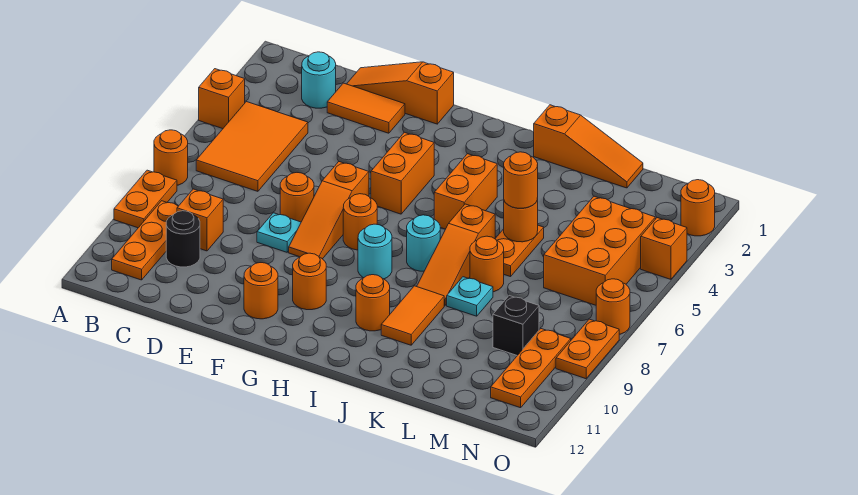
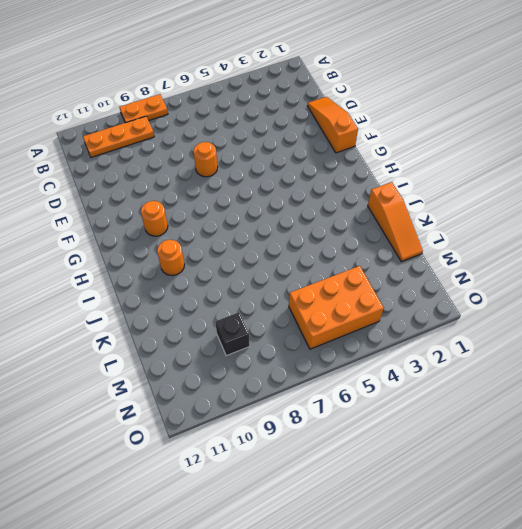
none -> orange brick A4 level 1
none -> orange round brick A7 level 1
none -> orange tile B4:C6 level 1
none -> cyan round brick C2 level 1

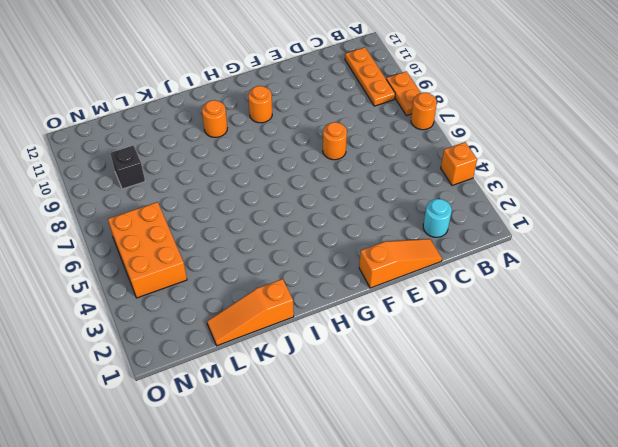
none -> orange tile B4:C6 level 1
none -> orange brick C9 level 1
none -> black round brick C10 level 1
none -> orange tile D2:E2 level 1

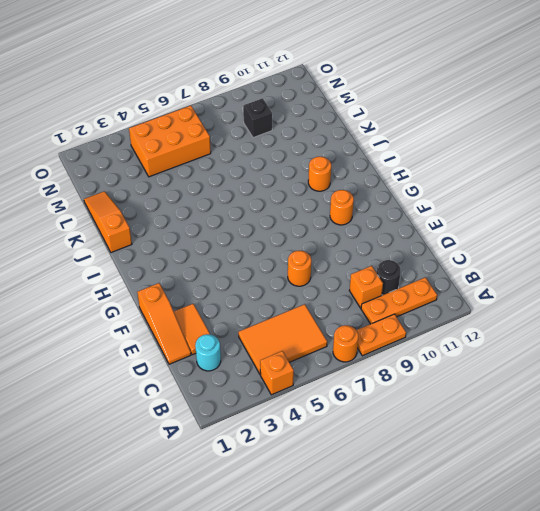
none -> cyan plate E8 level 1
none -> orange slope F6:F8 level 1 top 6
none -> orange round brick F11 level 1
none -> orange brick G4:G5 level 1

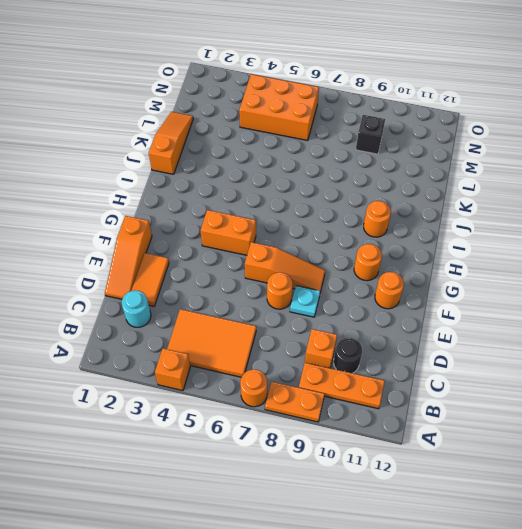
none -> orange round brick G7 level 1
none -> cyan round brick H8 level 1
none -> orange brick I4:I5 level 1
none -> cyan round brick I7 level 1

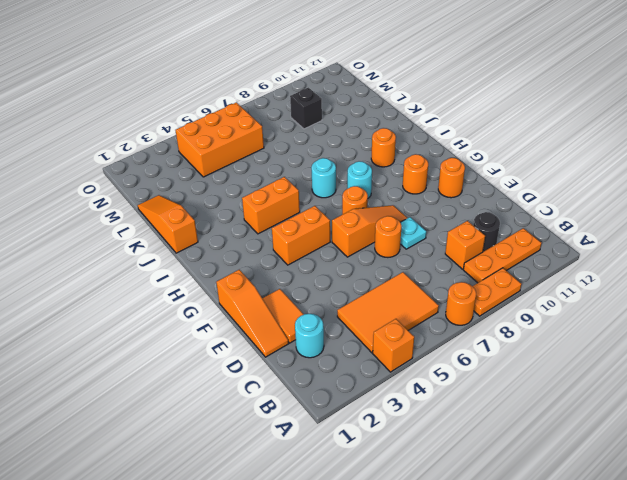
none -> orange slope J6:J8 level 1 top 6
none -> orange tile J9:J10 level 1
none -> orange plate K5:K6 level 1
none -> orange round brick K7 level 1

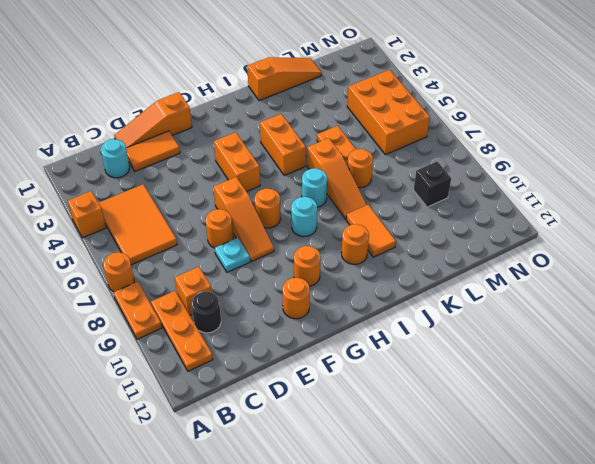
none -> cyan plate K8 level 1
none -> orange plate N9:N11 level 1
none -> orange round brick O2 level 1
none -> orange brick O4 level 1

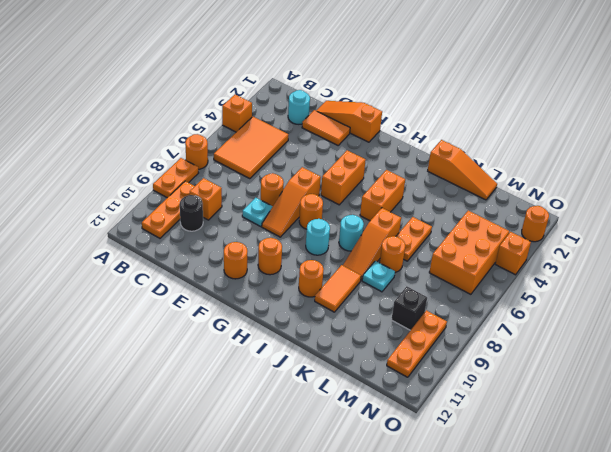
none -> orange round brick O7 level 1
none -> orange plate O8:O9 level 1
none -> orange round brick K5 level 2
none -> orange round brick K5 level 3

